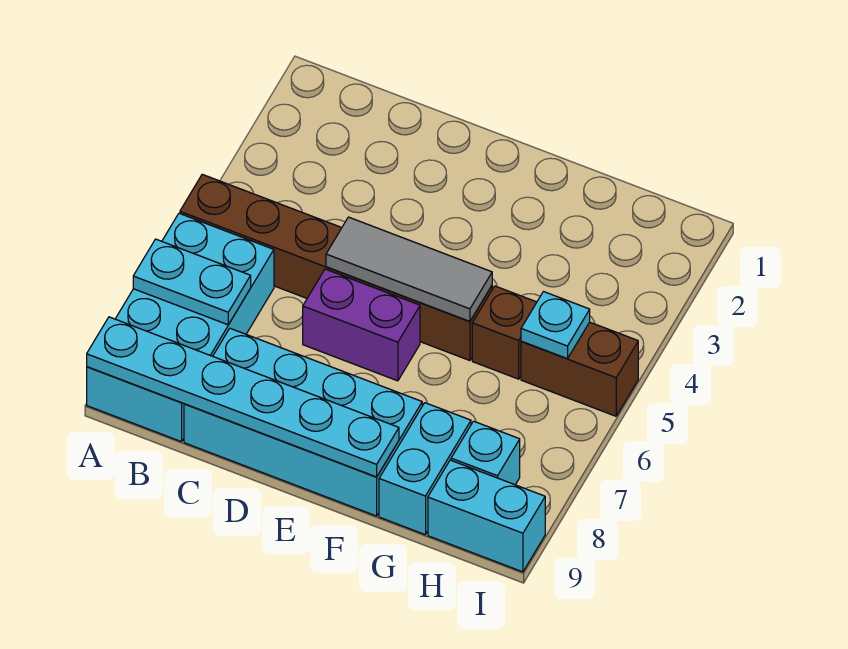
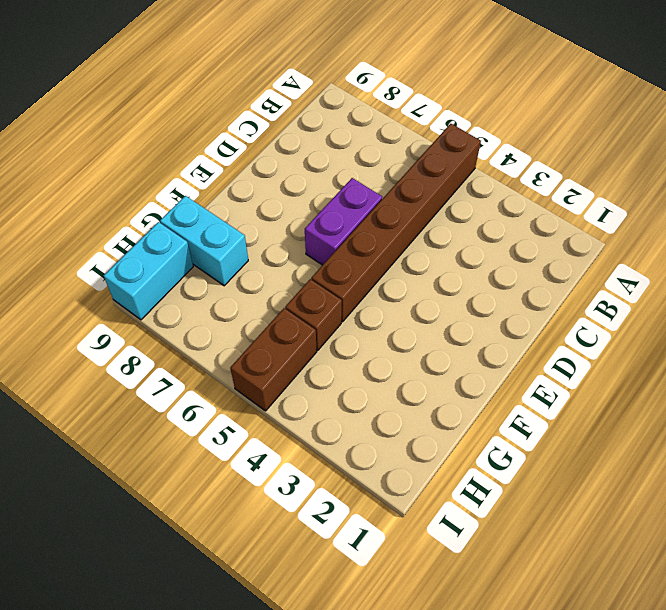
none -> cyan brick A6:B9 level 1
none -> cyan brick C8:F9 level 1
none -> cyan brick H8 level 1

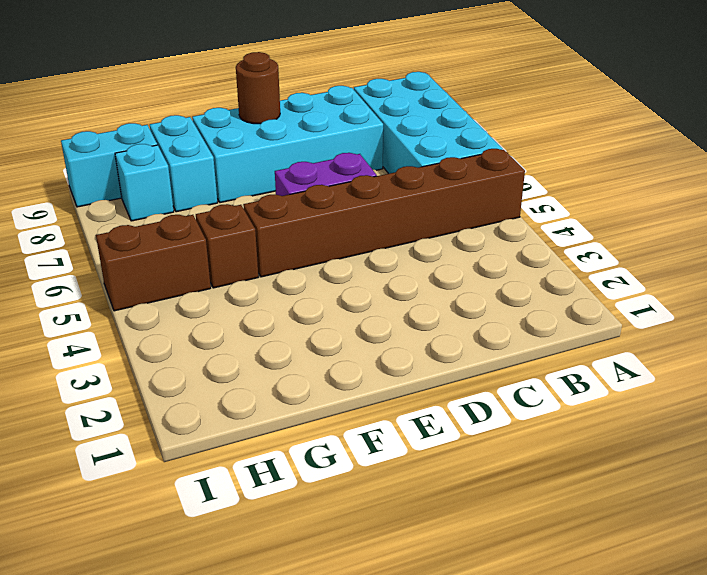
brown round brick E9 level 2 -> cyan plate A9:F9 level 2
none -> cyan plate A7:B7 level 2
none -> grey tile D5:F5 level 2
none -> cyan plate H5 level 2

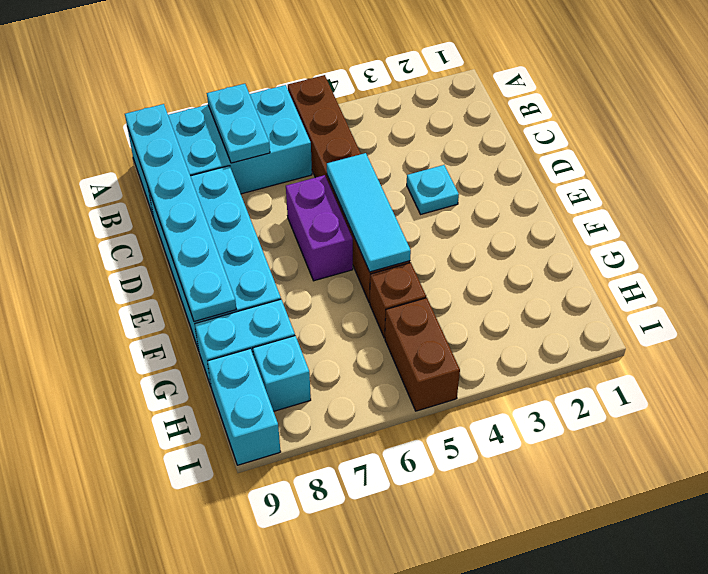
cyan plate D3 level 1 -> cyan plate H5 level 2
cyan tile D5:F5 level 2 -> grey tile D5:F5 level 2

